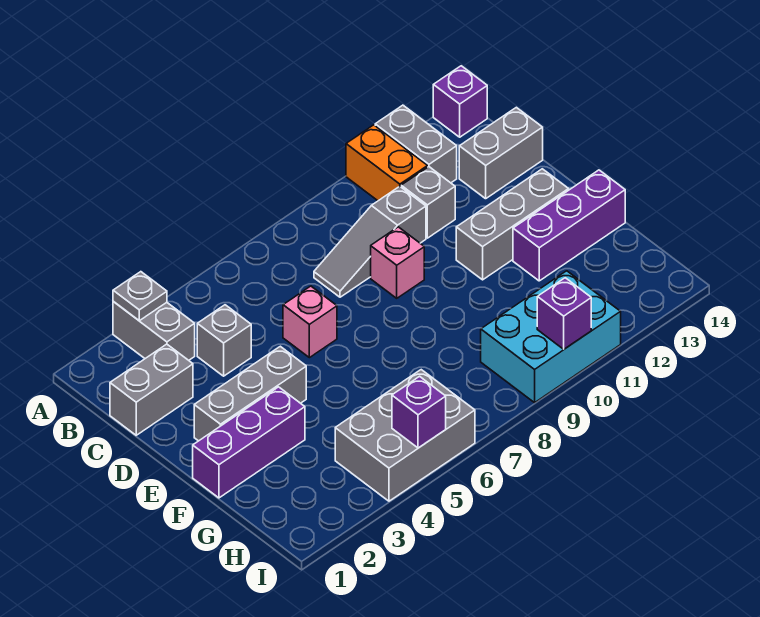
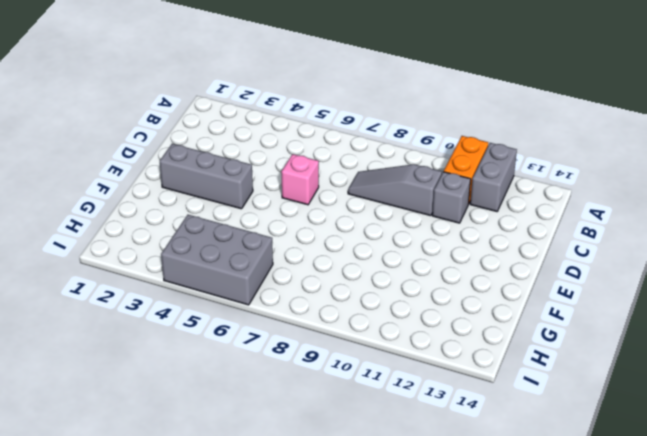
none -> grey brick A3:B3 level 1
none -> purple brick A14 level 1
none -> grey brick C1:C2 level 1

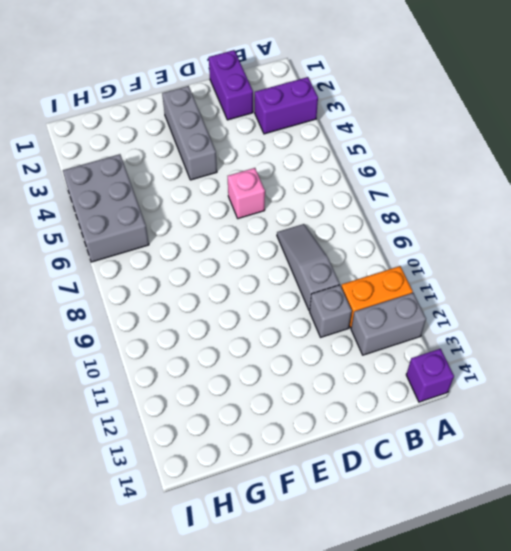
purple brick A3:B3 level 1 -> grey brick A3:B3 level 1
purple brick C1:C2 level 1 -> grey brick C1:C2 level 1
none -> grey brick C4 level 1
none -> grey brick C13:C14 level 1
none -> pink brick D9 level 1

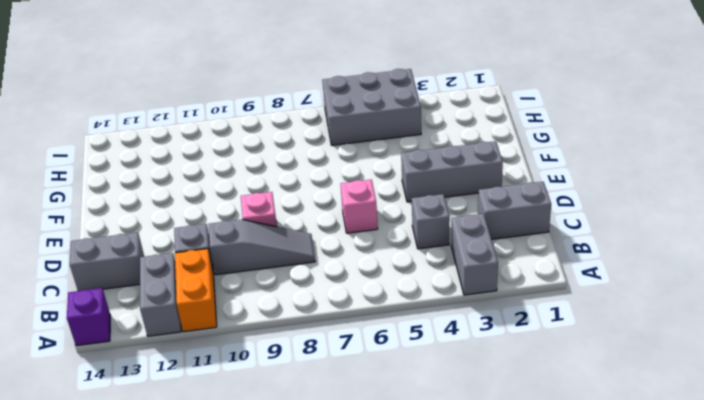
none -> grey brick E11:E13 level 1
none -> purple brick F1:F3 level 1
none -> purple brick F12:F14 level 1

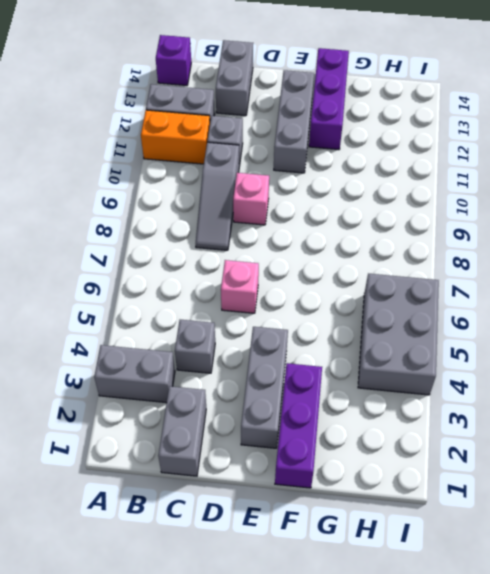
none -> cyan brick H9:I11 level 1
none -> grey plate A3 level 2
none -> purple brick I5 level 2

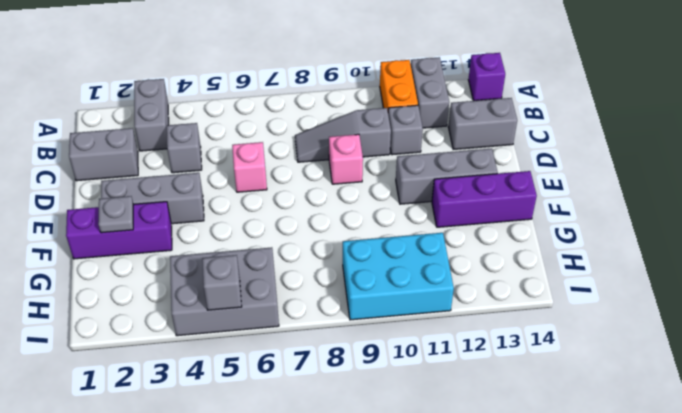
grey plate F2 level 2 -> grey plate A3 level 2
grey brick I5 level 2 -> purple brick I5 level 2
none -> purple brick I10 level 2

